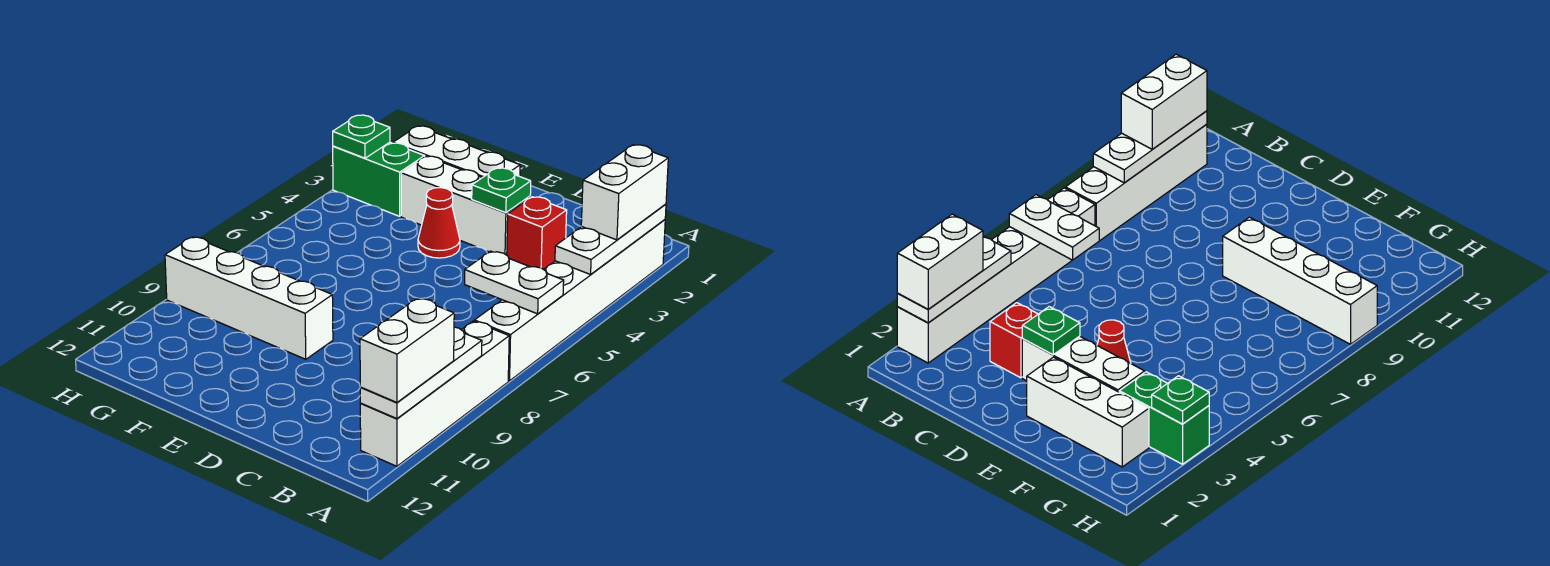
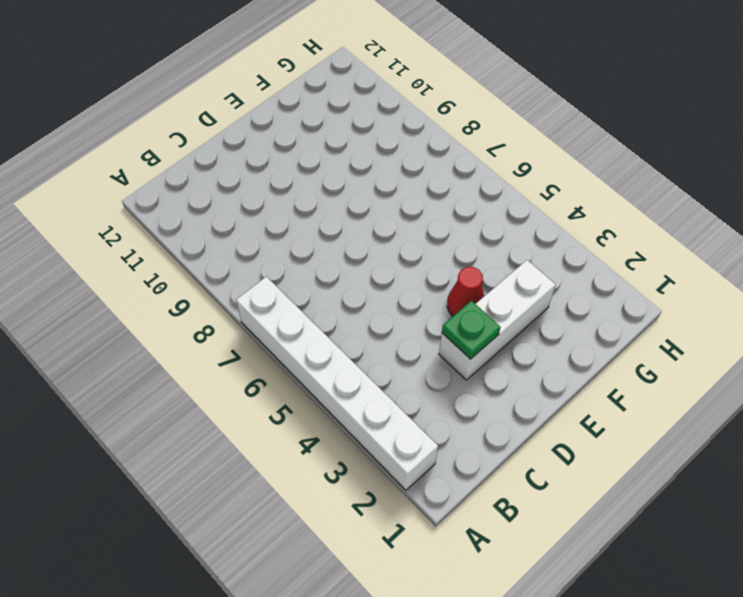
none -> white brick A8:A11 level 1
none -> red brick C3 level 1
none -> white brick E2:G2 level 1

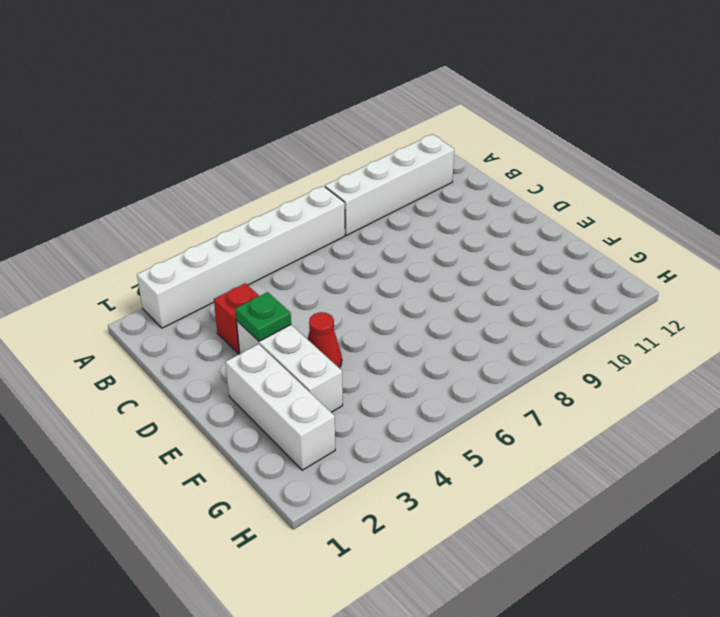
none -> white brick E9:H9 level 1
none -> green brick G3:H3 level 1
none -> white plate A2:A4 level 2

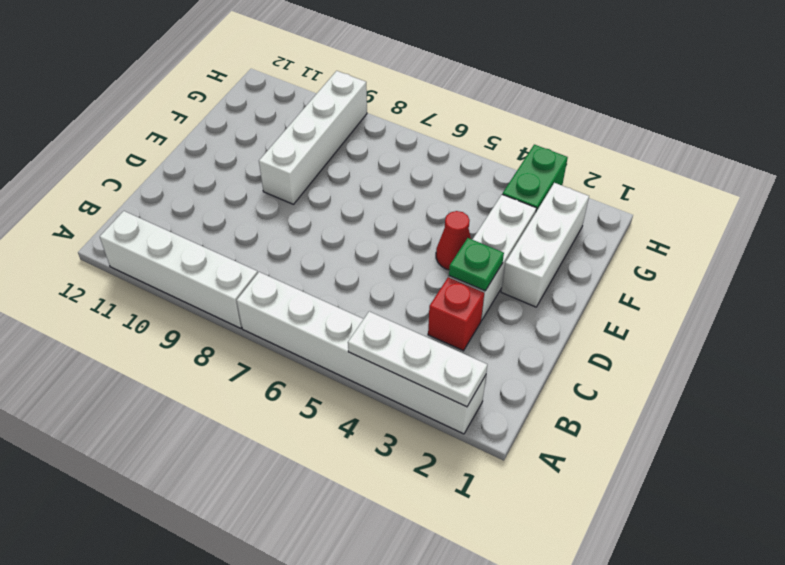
none -> white plate A6:B6 level 2
none -> white plate A9:A11 level 2
none -> green plate H3 level 2

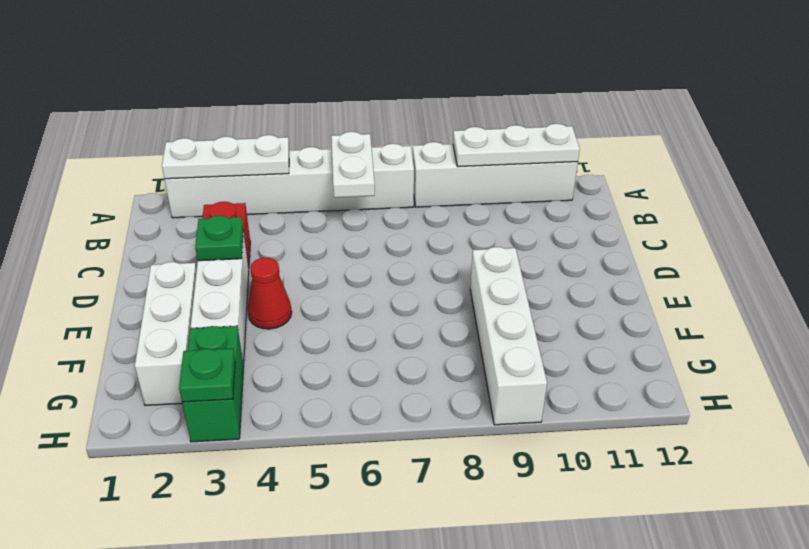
none -> white brick A2:A3 level 3
none -> white brick A10:A11 level 3

